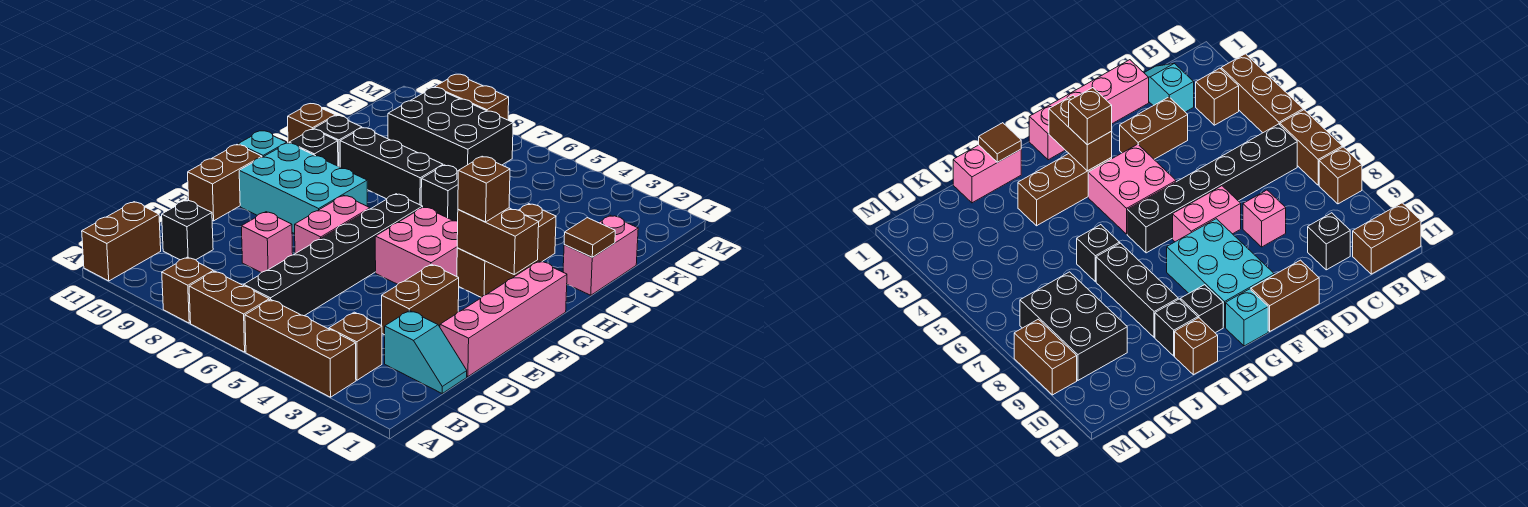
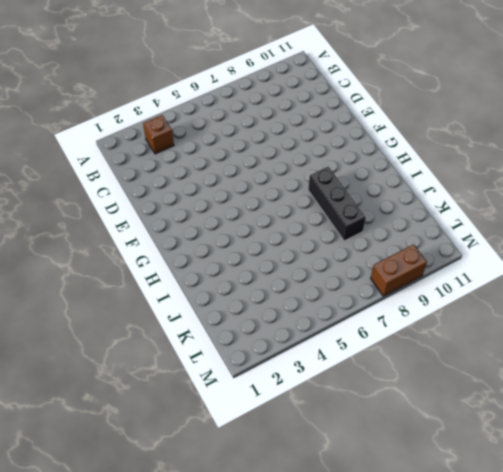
black brick H8:J8 level 1 -> black brick I7:I9 level 1
none -> brown brick A3:A5 level 1
none -> brown brick A6:A7 level 1
none -> brown brick A8 level 1

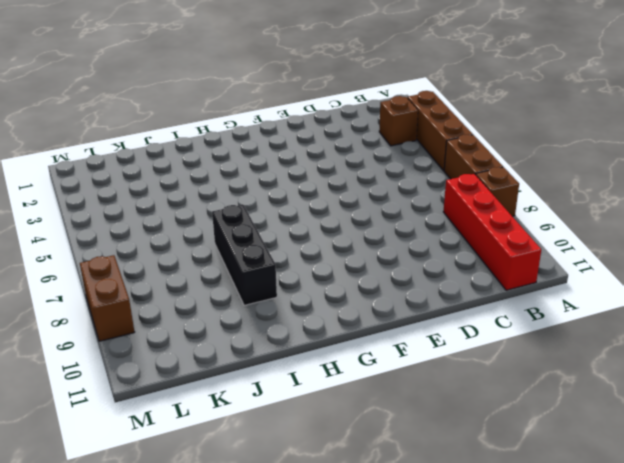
red brick B8:B11 level 1 -> brown brick A11:B11 level 1
none -> black brick B6:G6 level 1
none -> cyan slope C1:C2 level 1 top 2
none -> black brick C10 level 1

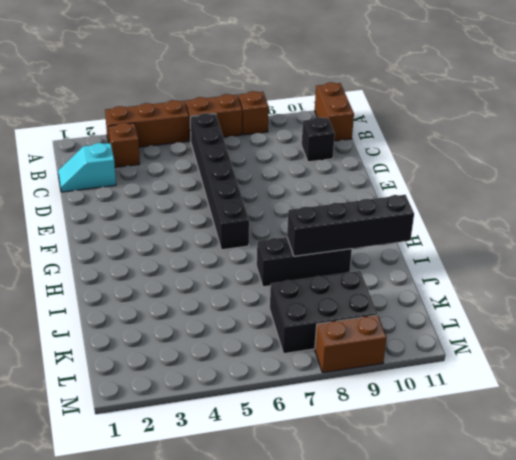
black brick I8:I11 level 2 -> none
none -> pink brick D1:G1 level 1
none -> brown brick D3:E3 level 1
none -> pink brick D8 level 1

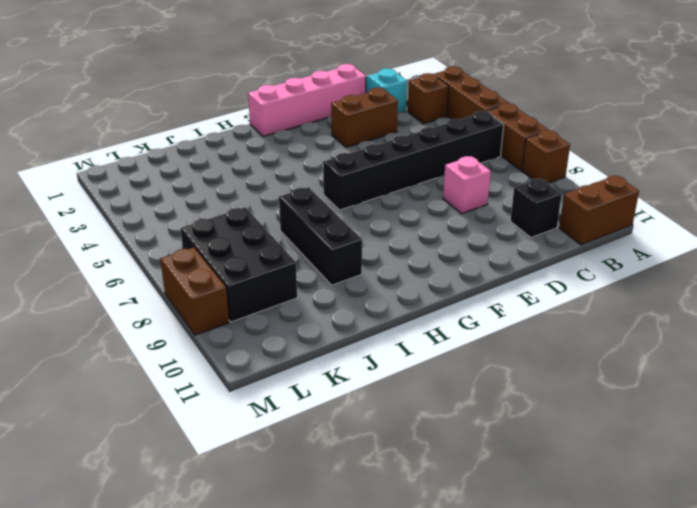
none -> pink brick E7:F7 level 1
none -> brown brick E11:F11 level 1
none -> pink brick F4:G5 level 1

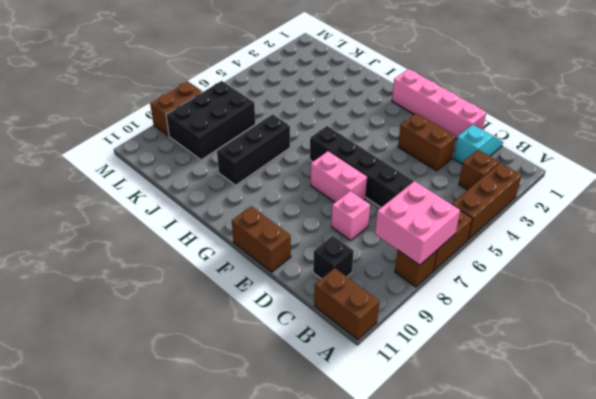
pink brick A7:B8 level 2 -> pink brick F4:G5 level 1
none -> cyan brick F8:G10 level 1
none -> brown brick G3:I3 level 1
none -> cyan brick G11 level 1

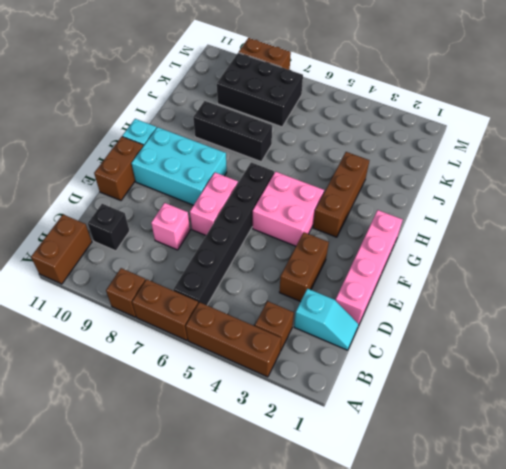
none -> black brick H10 level 1
none -> pink brick I1:J1 level 1
none -> black brick I6 level 1

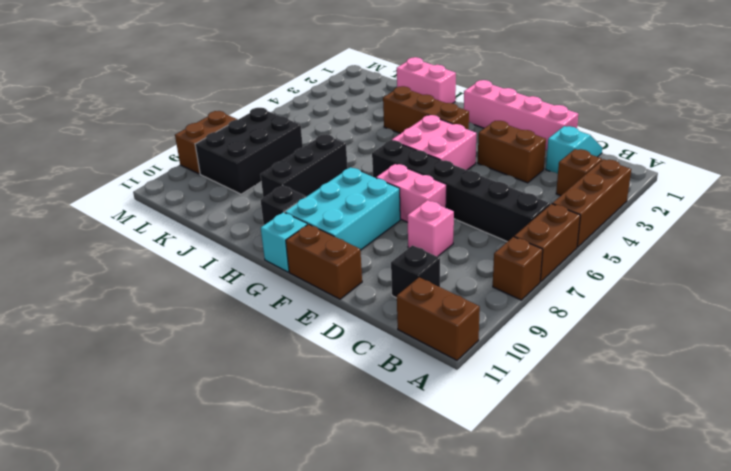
none -> black brick I6 level 1
none -> black brick I10 level 1
none -> brown brick I11 level 1

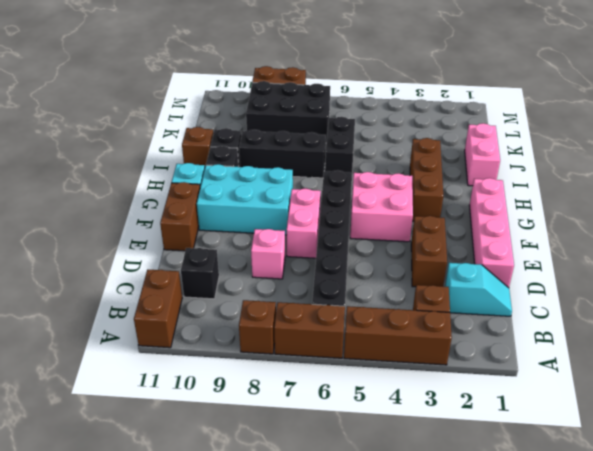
black brick I6:J6 level 1 -> black brick I6 level 1
none -> brown brick G2:G3 level 2
none -> brown tile I1 level 2
none -> brown brick G3 level 3

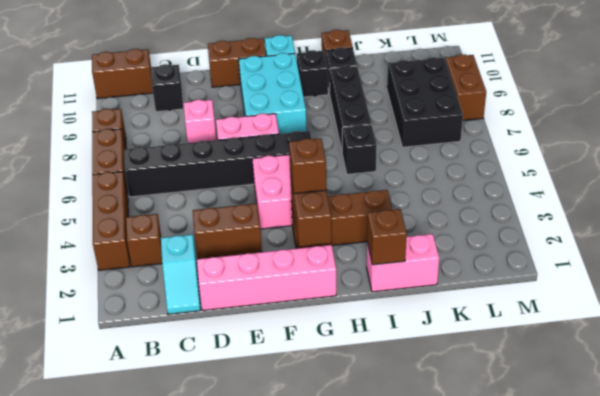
brown brick I1 level 2 -> brown tile I1 level 2

